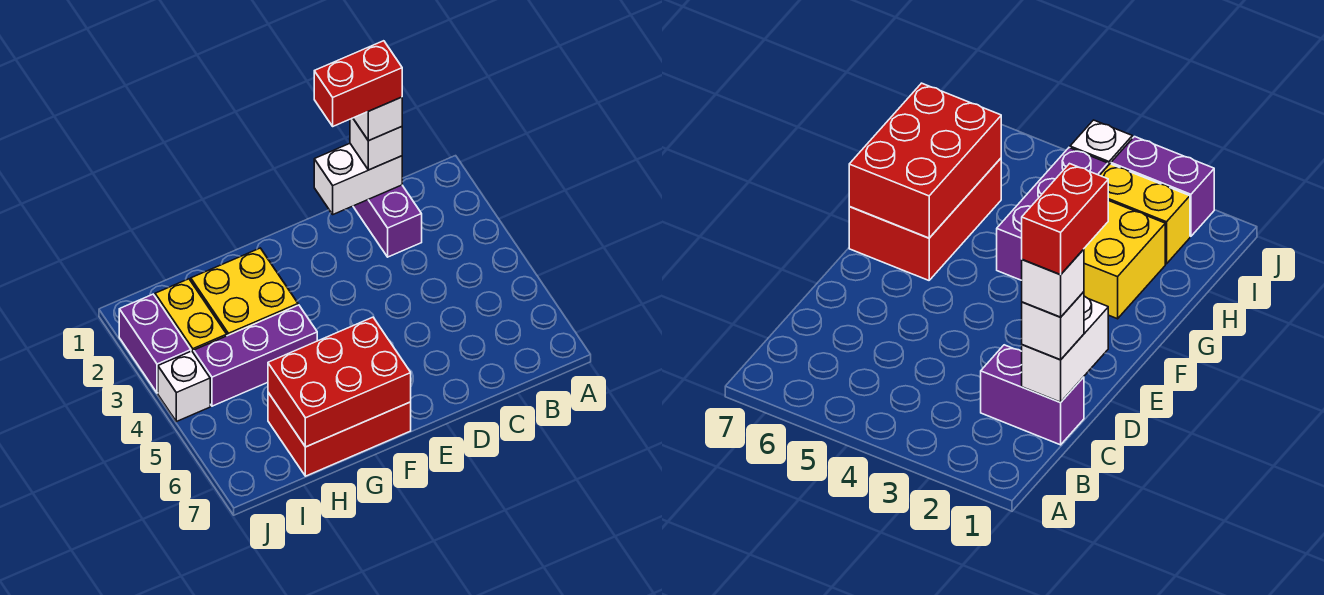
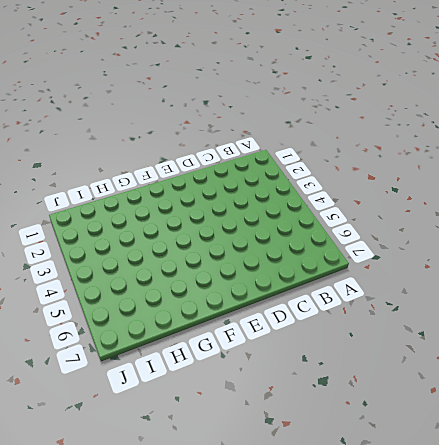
none -> purple brick C1:C2 level 1
none -> red brick F6:H7 level 1
none -> yellow brick G2:H3 level 1

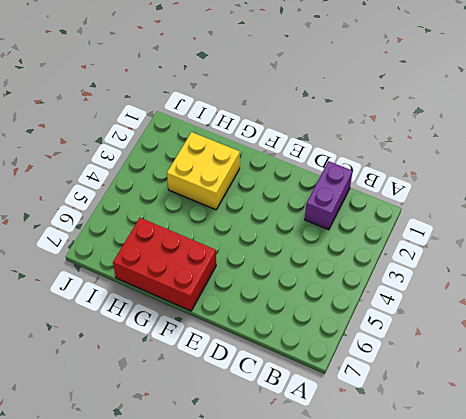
none -> purple brick G4:I4 level 1
none -> yellow brick I2:I3 level 1
none -> purple brick J2:J3 level 1

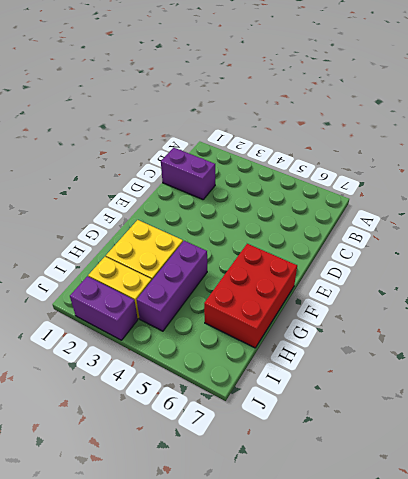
none -> white brick J4 level 1
none -> white brick C1:D1 level 2
none -> red brick F6:H7 level 2

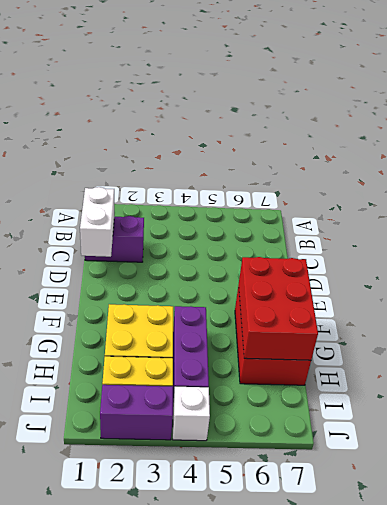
none -> white brick C1 level 3
none -> white brick C1 level 4
none -> red brick C1:D1 level 5

